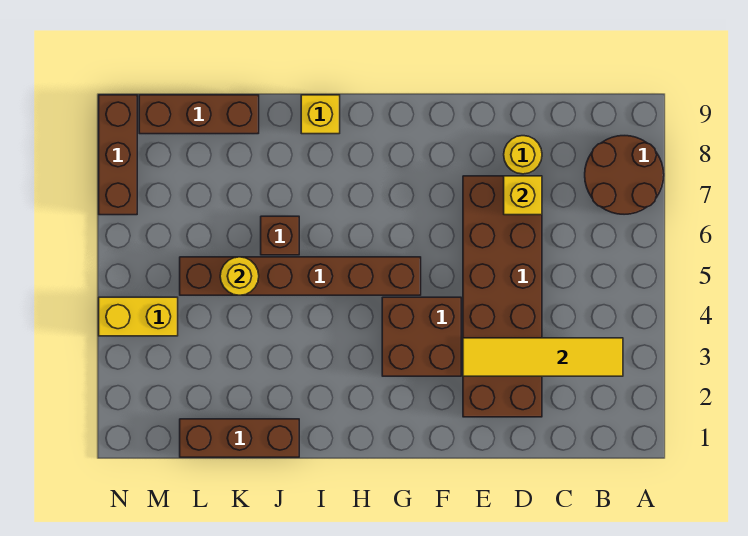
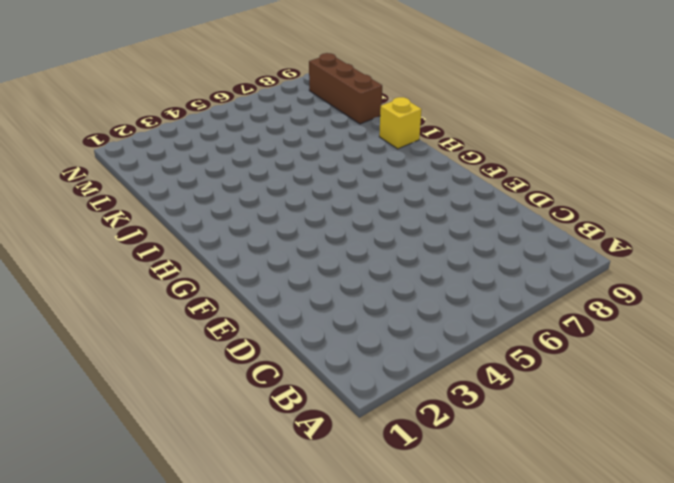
none -> brown round brick A7:B8 level 1
none -> brown brick D2:E7 level 1
none -> yellow round brick D8 level 1

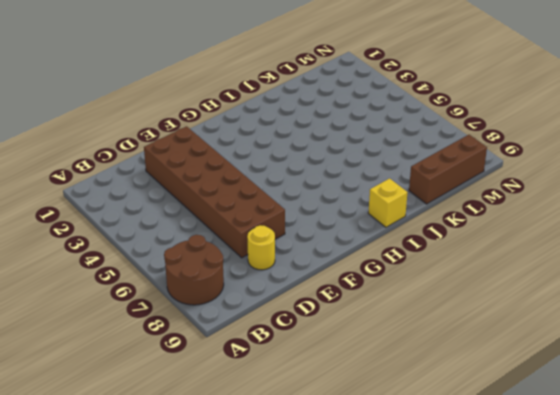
none -> brown brick F3:G4 level 1
none -> brown brick G5:L5 level 1
none -> brown brick J1:L1 level 1

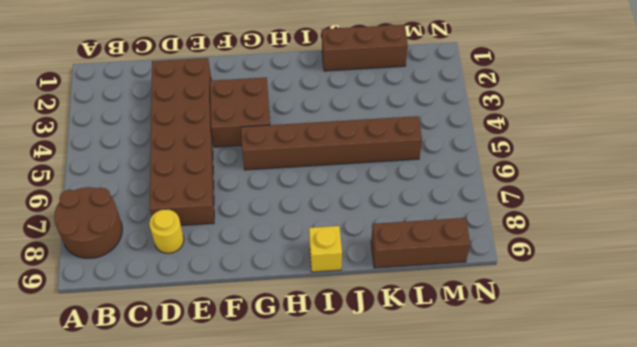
none -> brown brick J6 level 1
none -> yellow brick M4:N4 level 1
none -> brown brick N7:N9 level 1

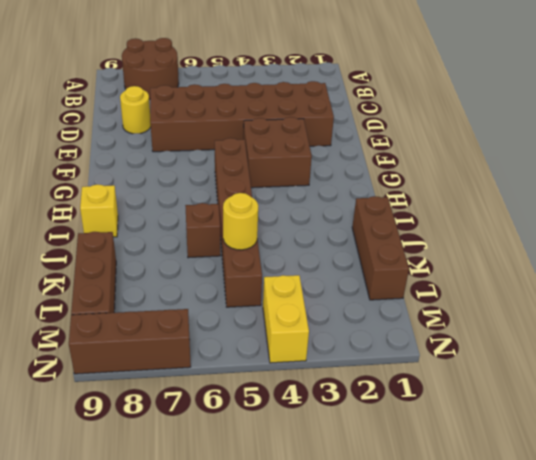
none -> yellow tile B3:E3 level 2
none -> yellow brick D7 level 2

